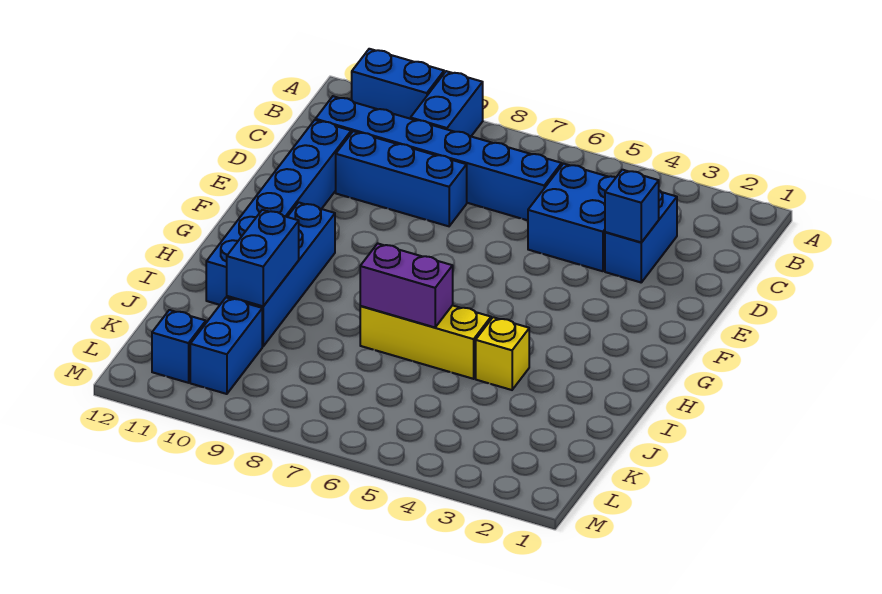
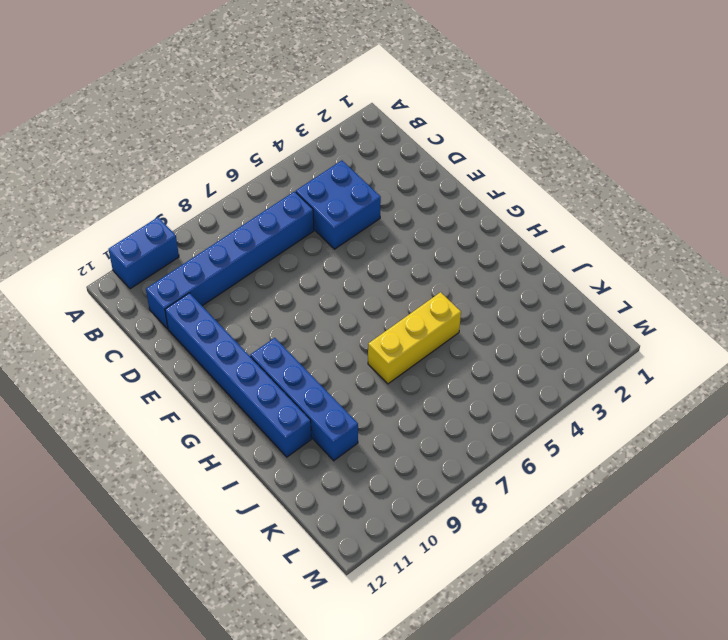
none -> blue brick A9:B9 level 1
none -> blue brick C3:D3 level 1
none -> blue brick D8:D10 level 1

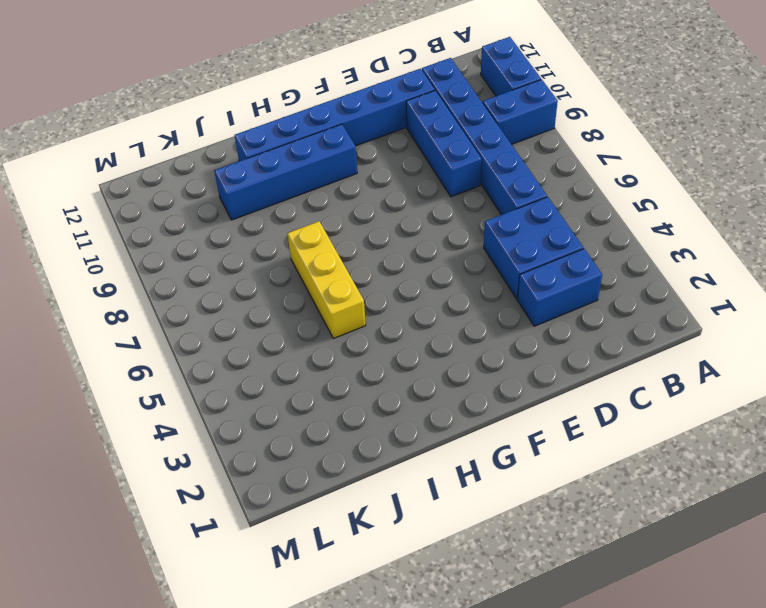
none -> yellow brick I4 level 1
none -> blue brick K10:L10 level 1
none -> blue brick L11 level 1

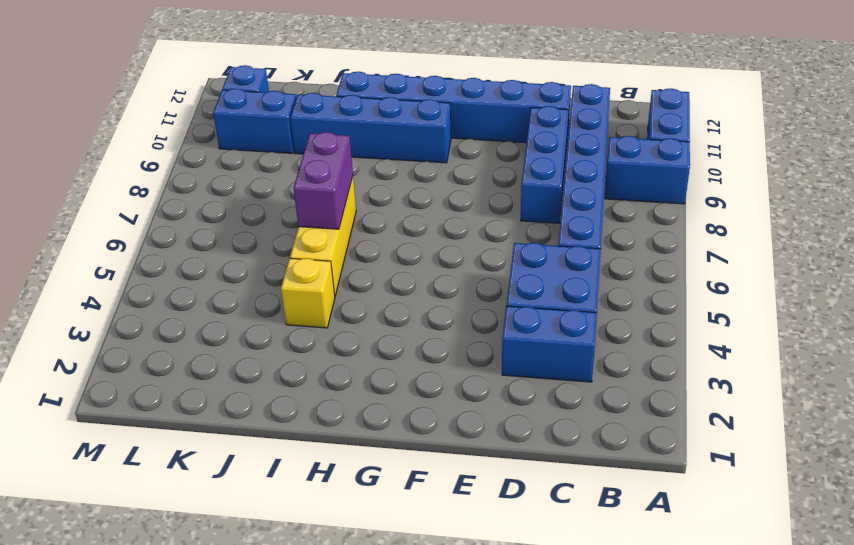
none -> blue brick D3 level 2
none -> blue brick I10:J10 level 2

